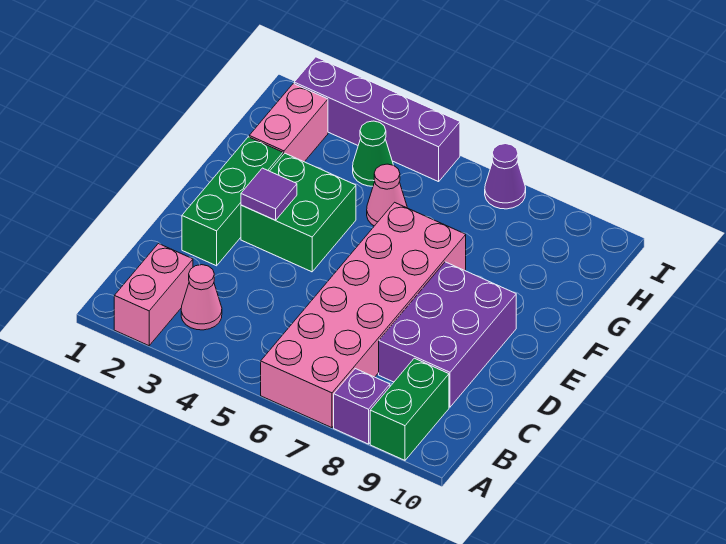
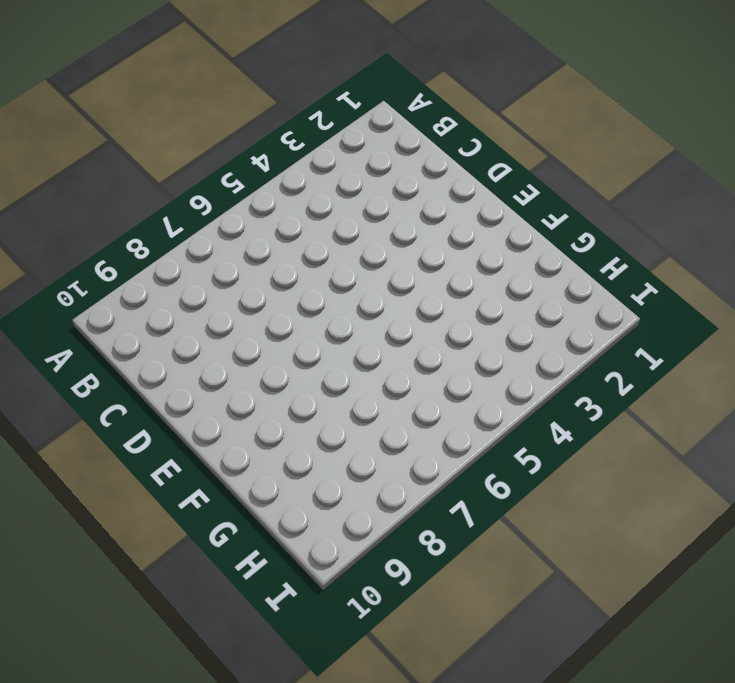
none -> pink brick A2:B2 level 1
none -> pink brick A6:F7 level 1
none -> purple brick A8 level 1

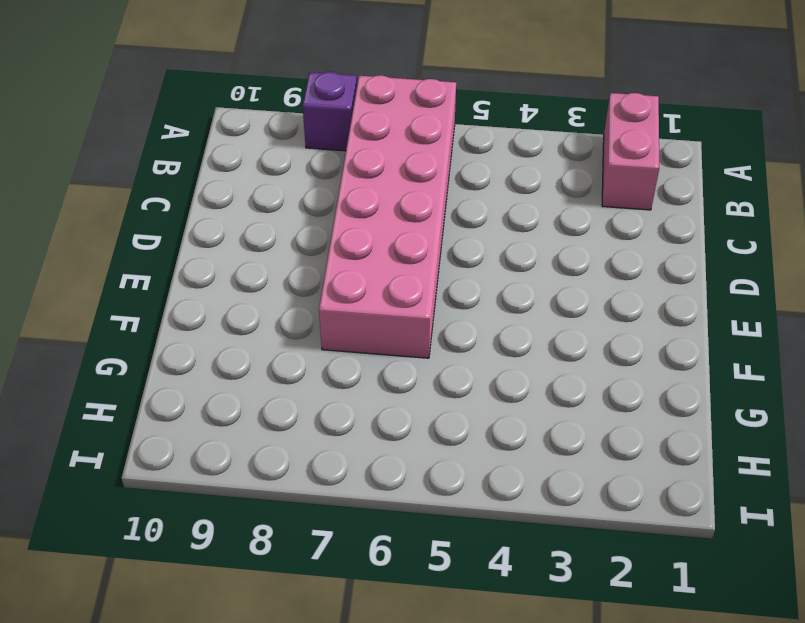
none -> green brick A9:B9 level 1
none -> pink cone B3 level 1
none -> purple brick C8:E9 level 1

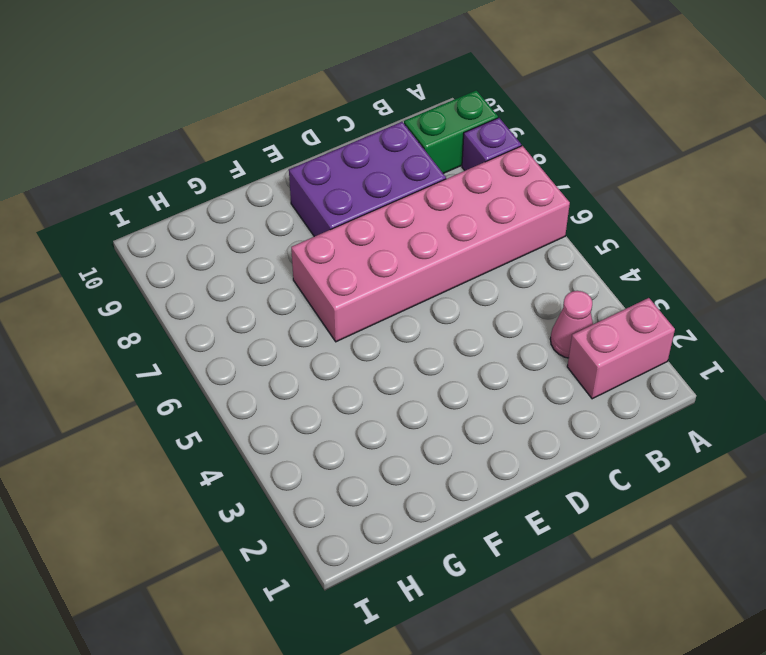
none -> green brick D2:F2 level 1
none -> green brick E3:F4 level 1
none -> pink brick G2:H2 level 1

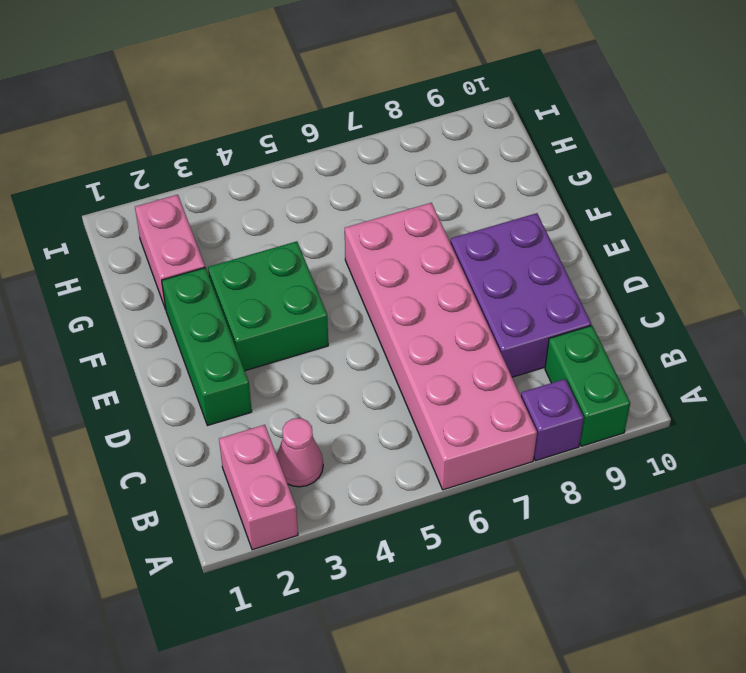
none -> pink cone G5 level 1
none -> green cone H4 level 1
none -> purple brick I2:I5 level 1

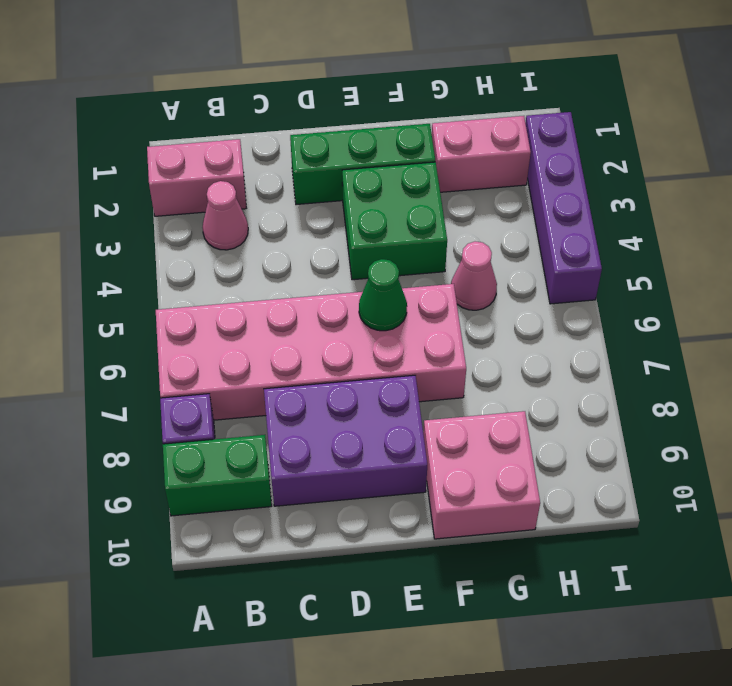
green cone E6 level 2 -> green cone H4 level 1
pink brick F9:G10 level 1 -> none
none -> purple cone I7 level 1
none -> purple tile E3 level 2

